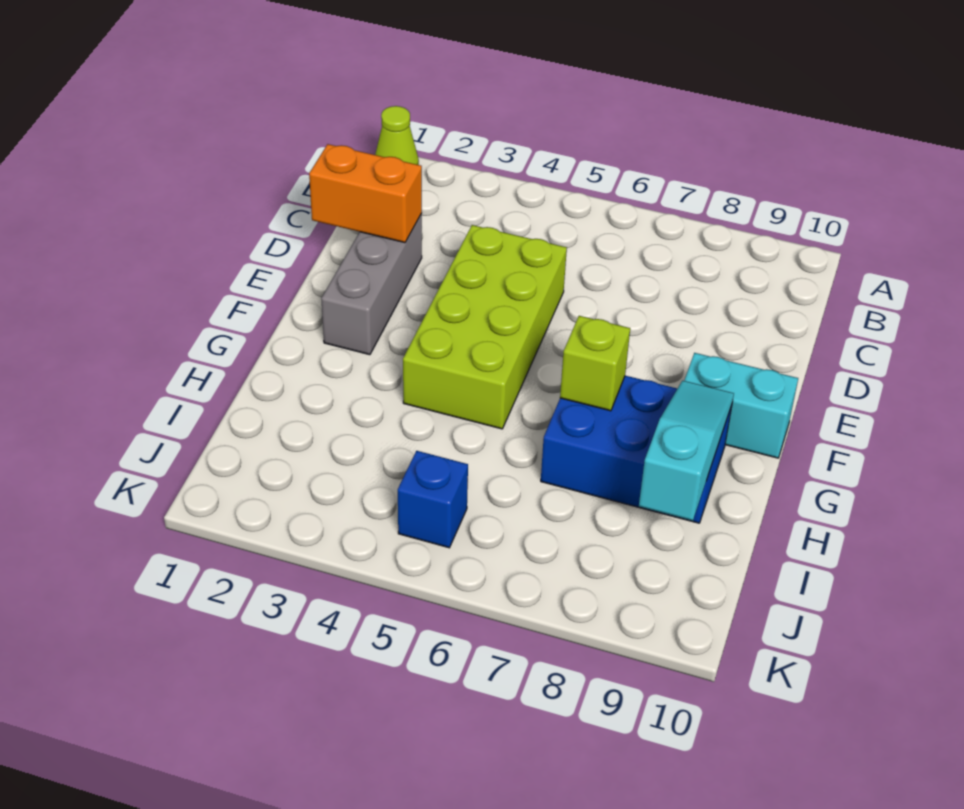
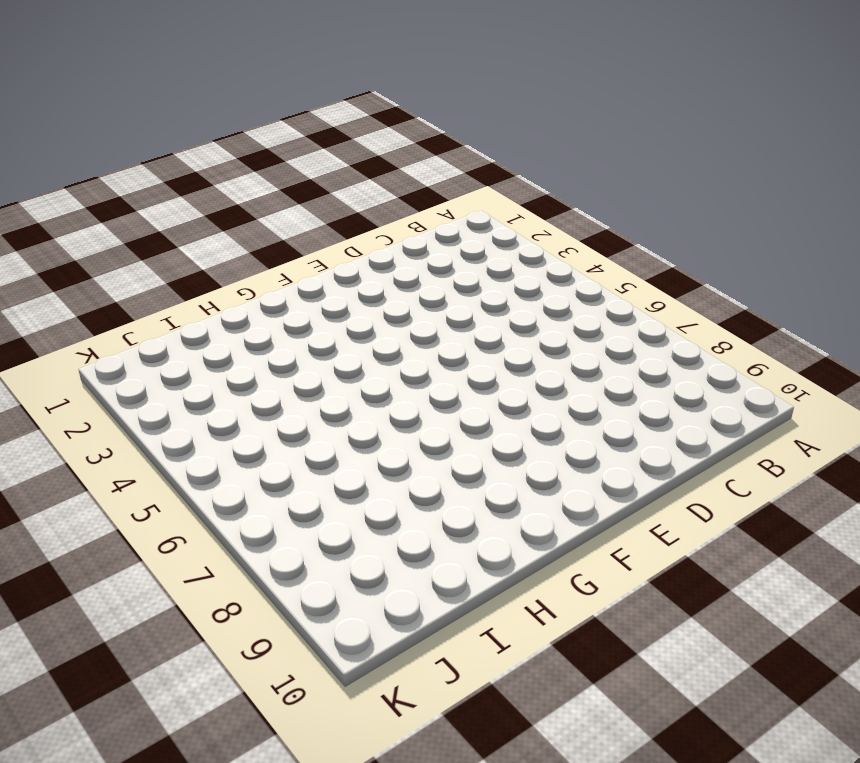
none -> lime cone A1 level 1
none -> grey brick D2:F2 level 1

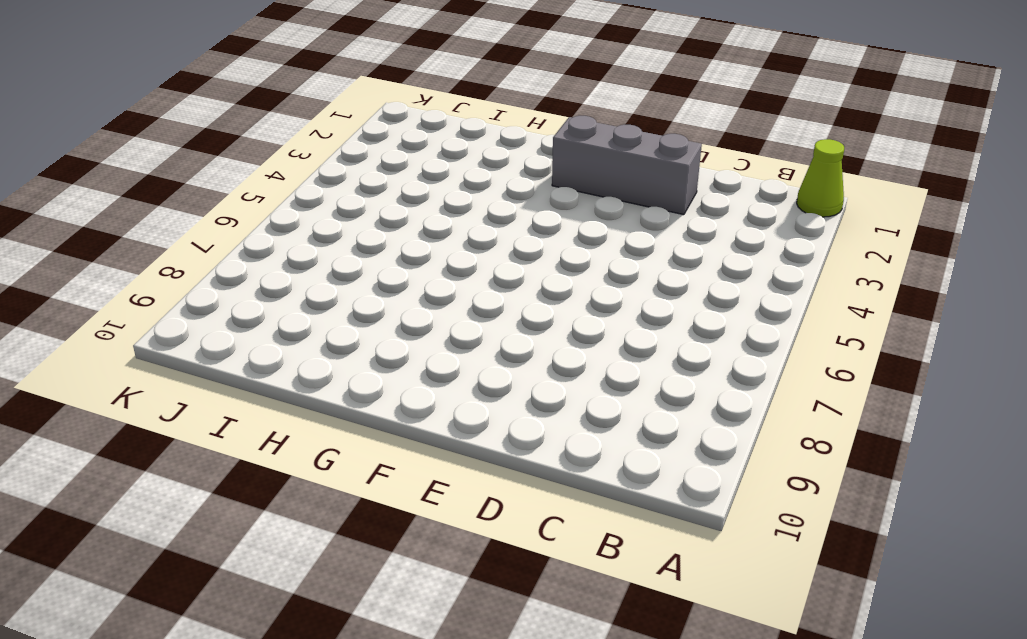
none -> lime brick D4:G5 level 1
none -> cyan brick F9:F10 level 1

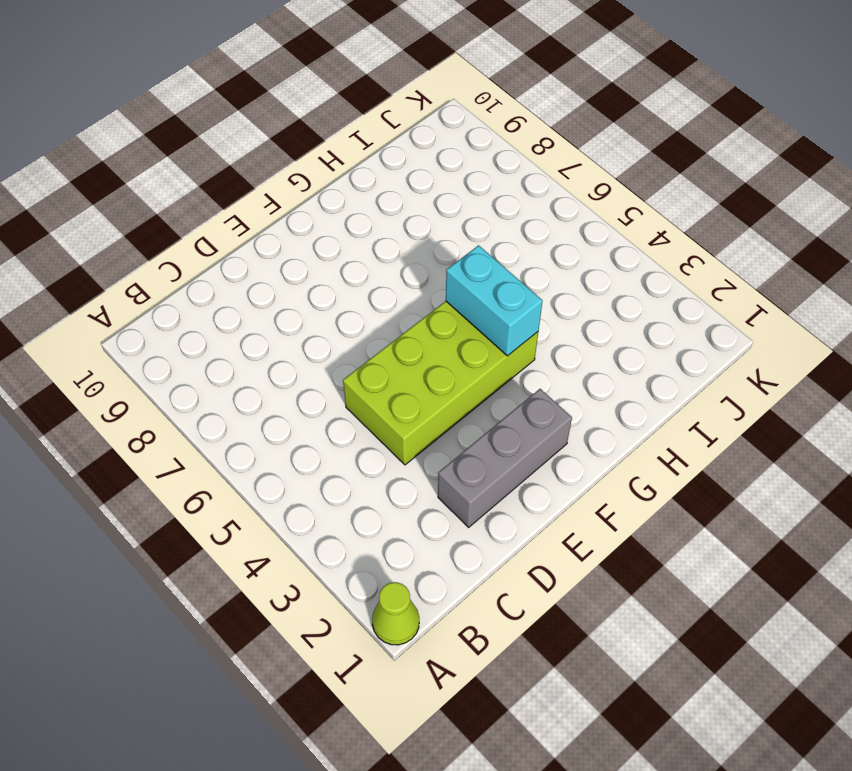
cyan brick G4:G5 level 2 -> cyan brick F9:F10 level 1
none -> blue brick G7:H9 level 1
none -> blue brick J5 level 1

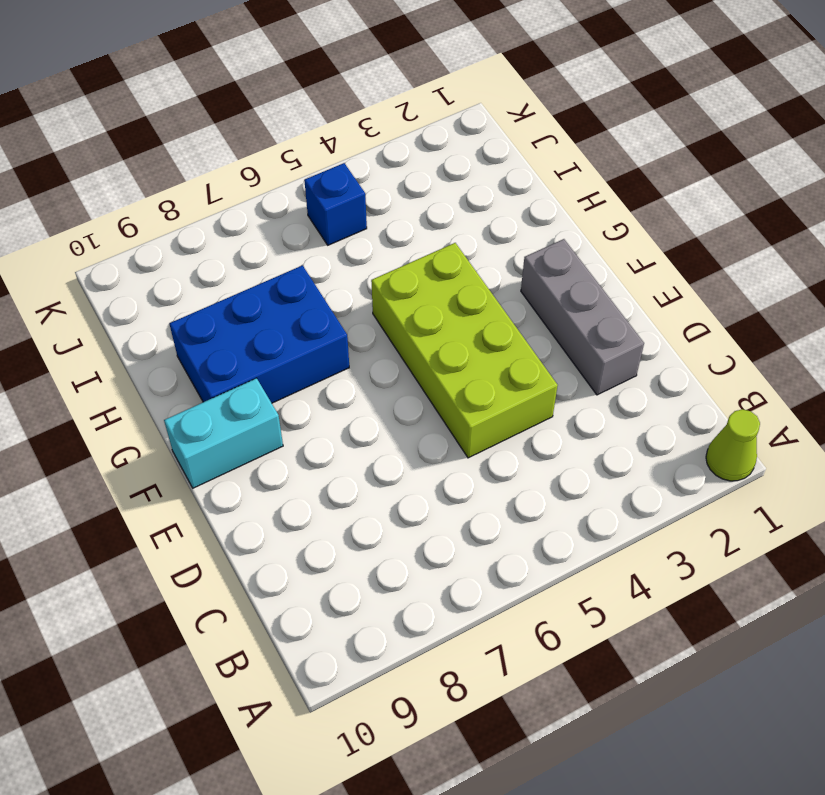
none -> orange brick D1:D2 level 2
none -> lime brick G7 level 2

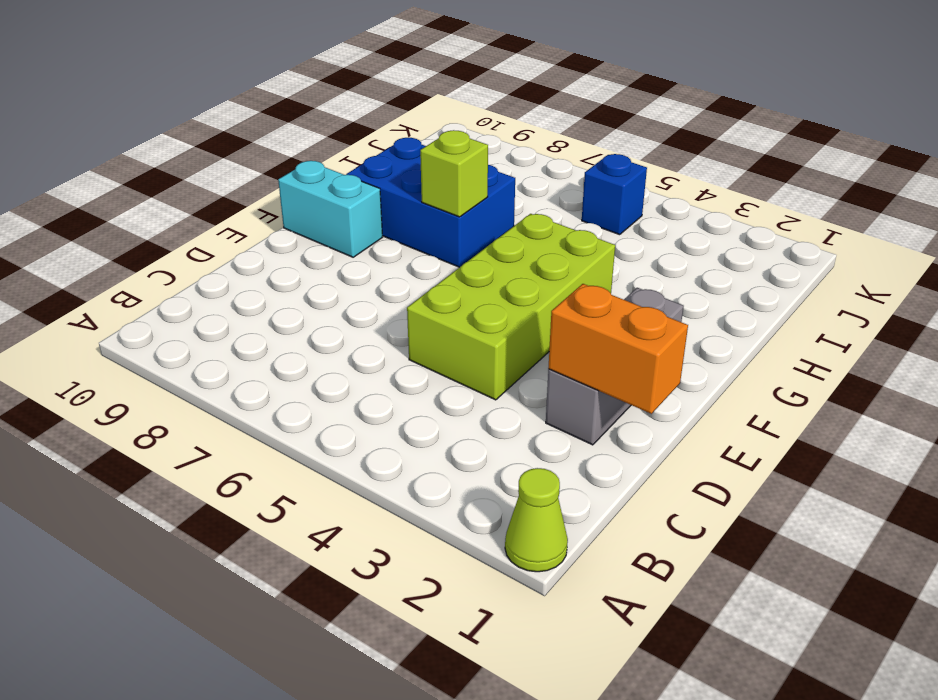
none -> cyan slope G9:I9 level 2 top I

